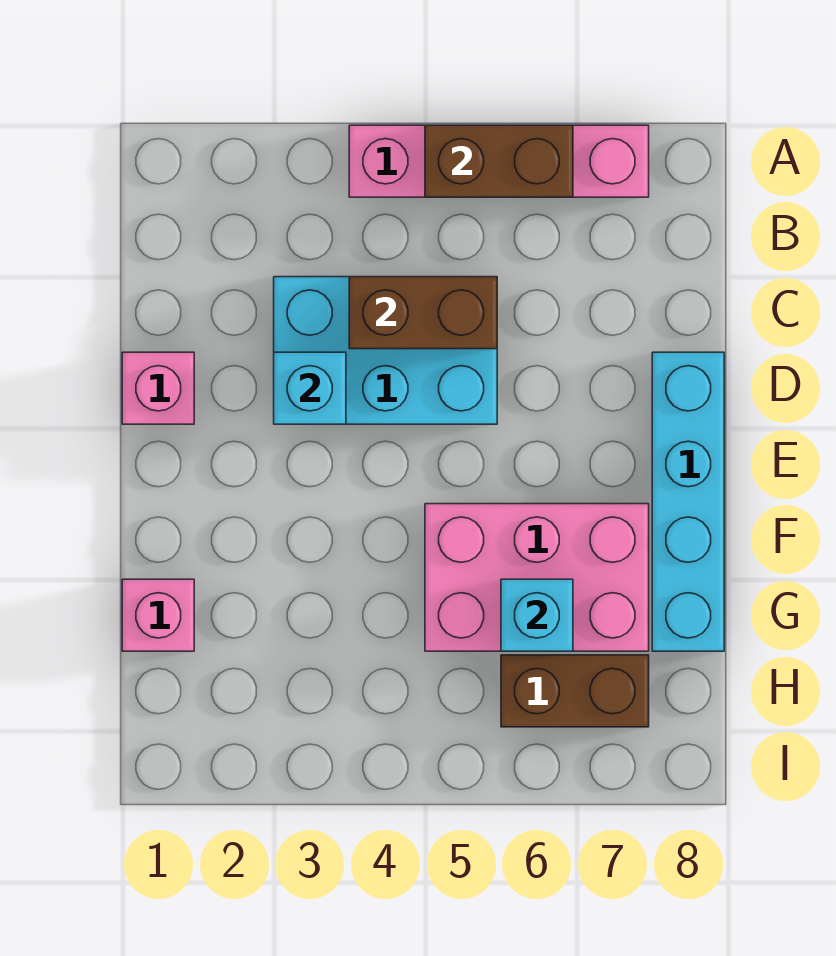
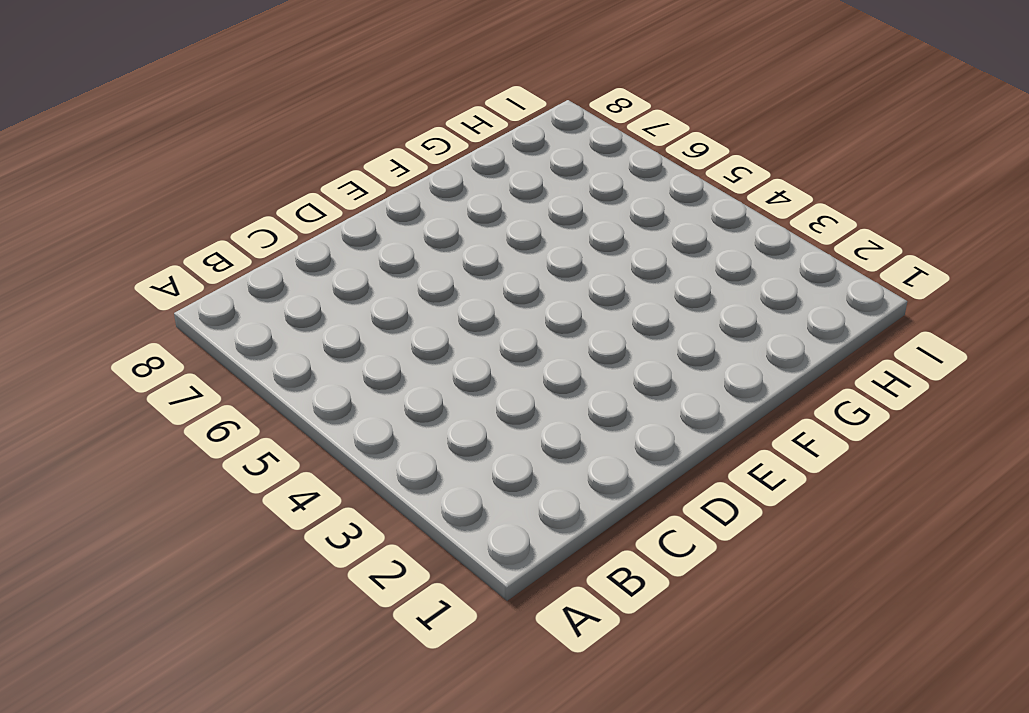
none -> pink brick A4:A7 level 1
none -> cyan brick C3:D5 level 1

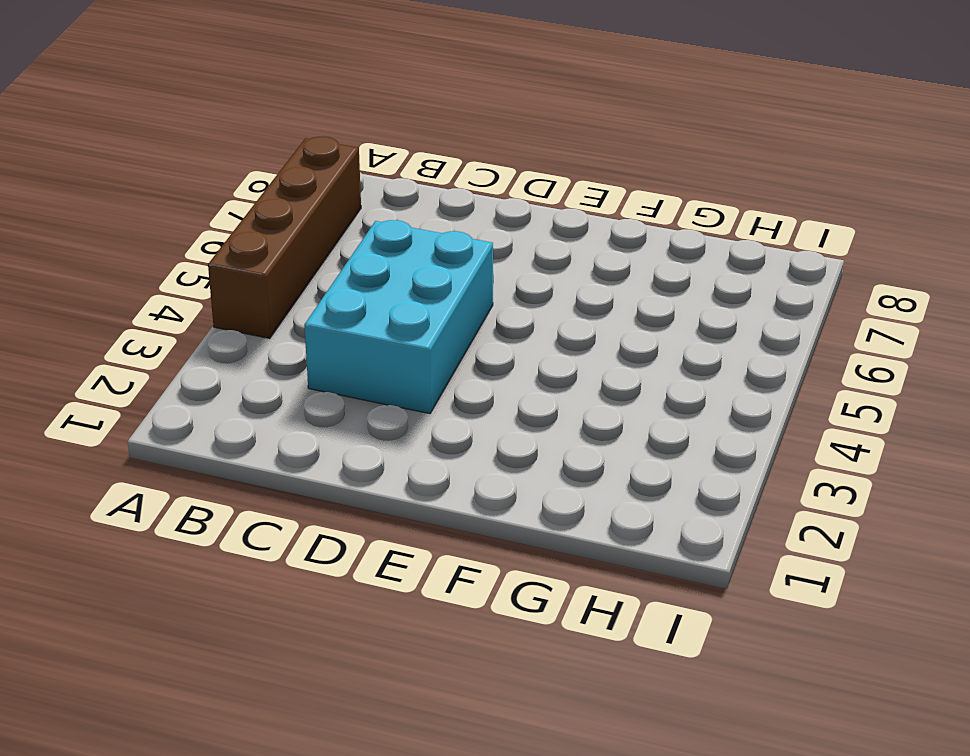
brown brick A4:A7 level 1 -> pink brick A4:A7 level 1
none -> pink brick D1 level 1
none -> cyan brick D8:G8 level 1

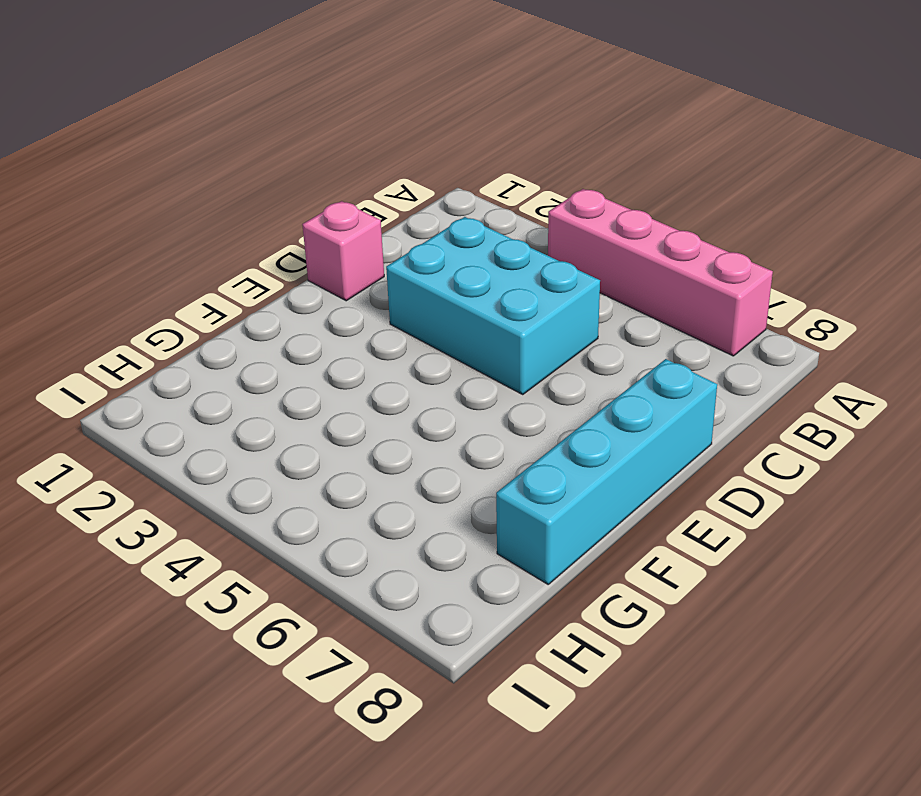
none -> pink brick F5:G7 level 1
none -> pink brick G1 level 1

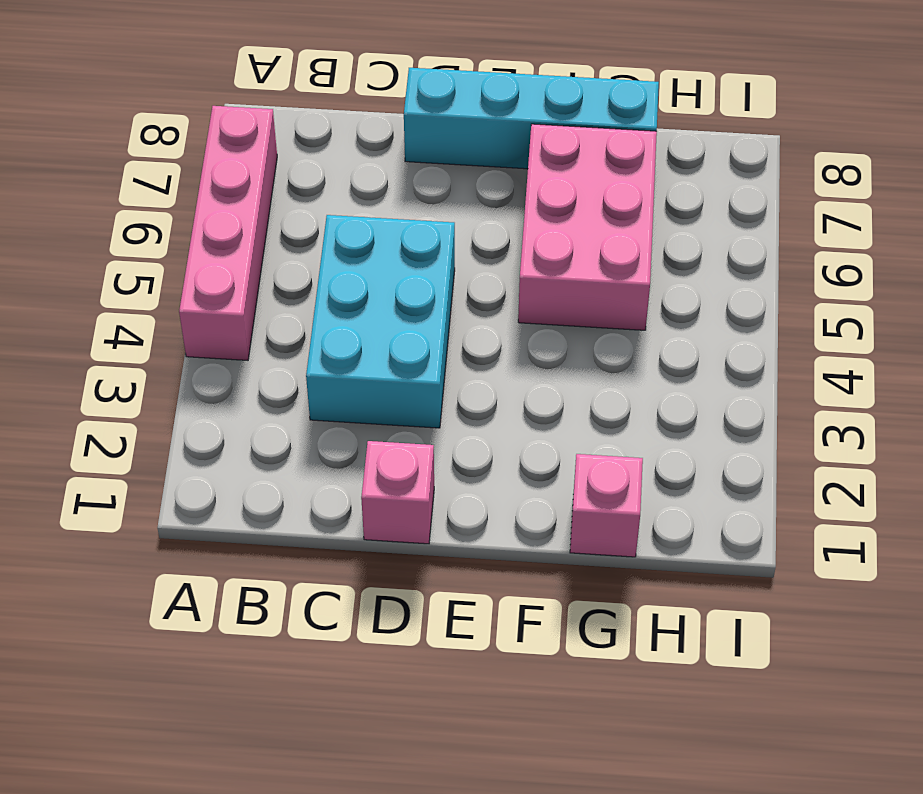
none -> brown brick H6:H7 level 1
none -> brown brick A5:A6 level 2

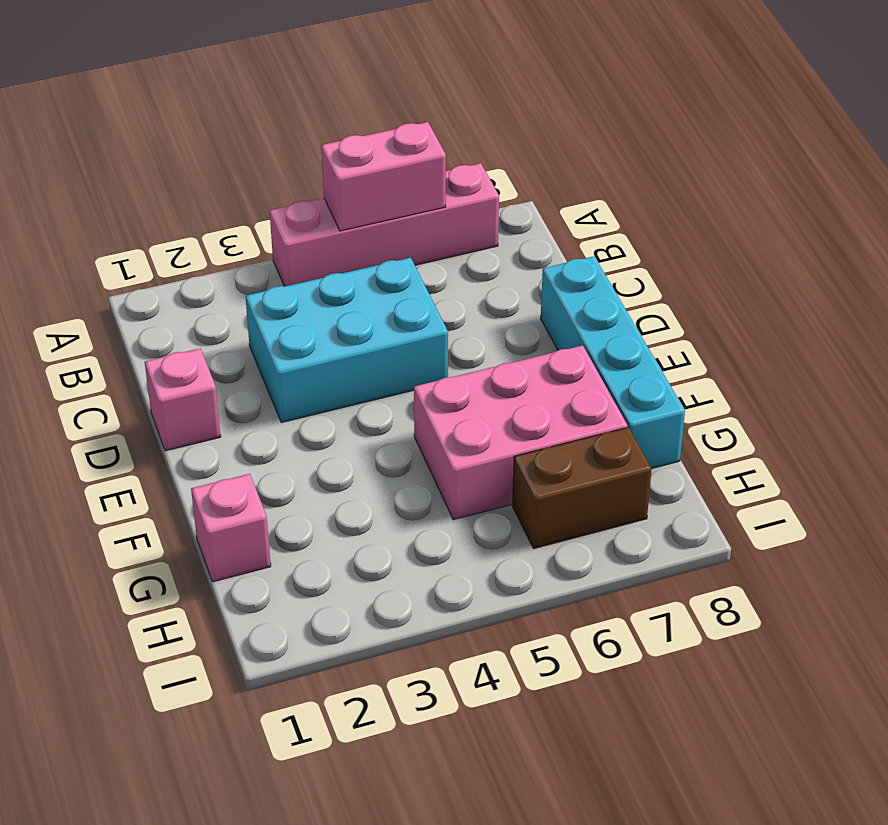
pink brick A5:A6 level 2 -> brown brick A5:A6 level 2
none -> brown brick C4:C5 level 2
none -> cyan brick D3 level 2

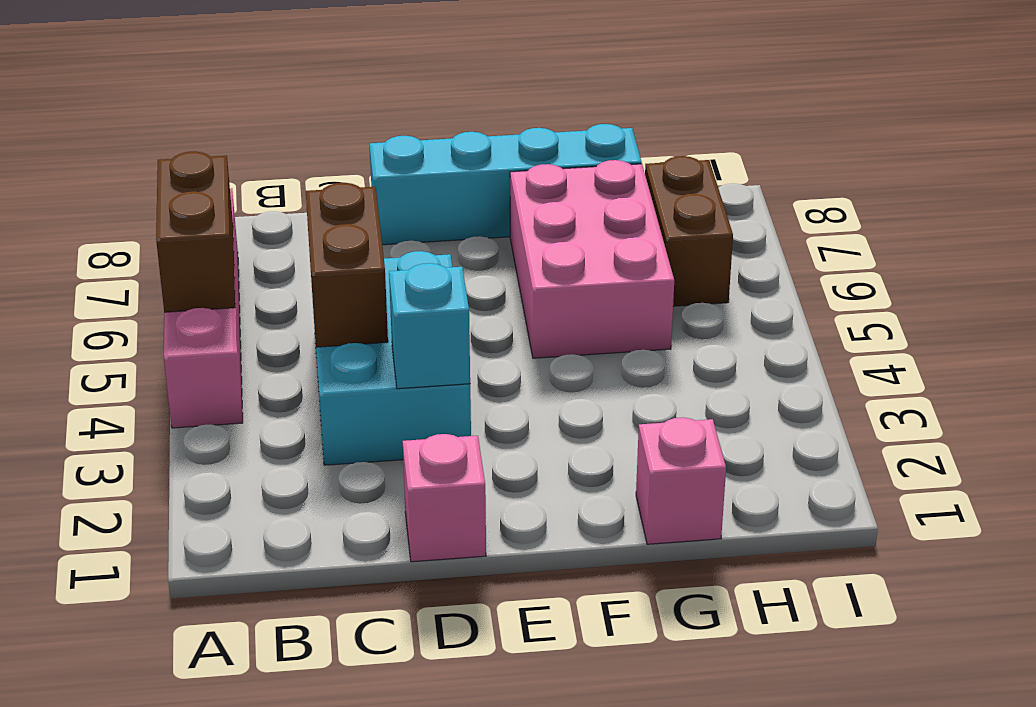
none -> cyan brick G6 level 2

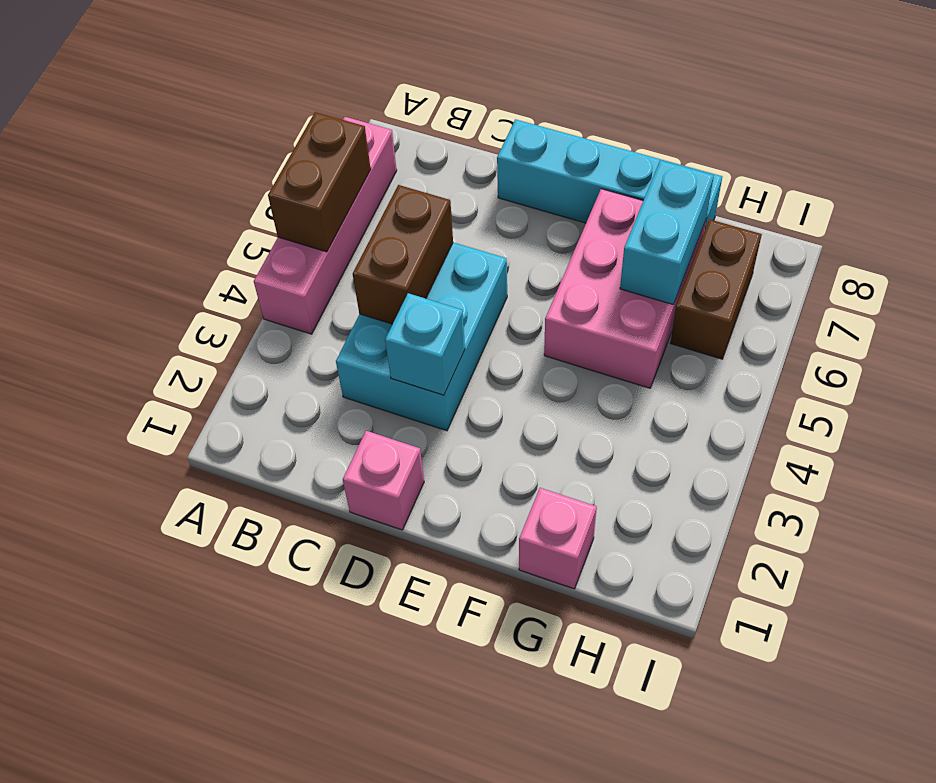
cyan brick G6:G7 level 2 -> cyan brick G6 level 2

